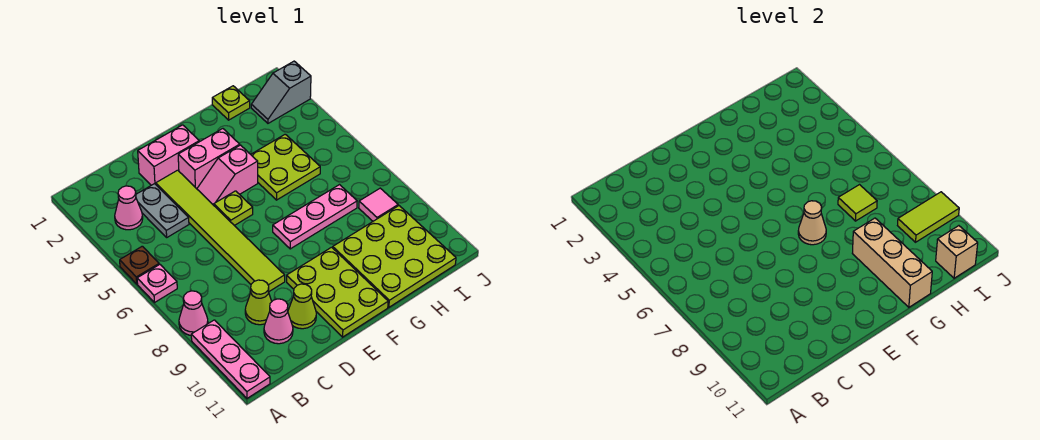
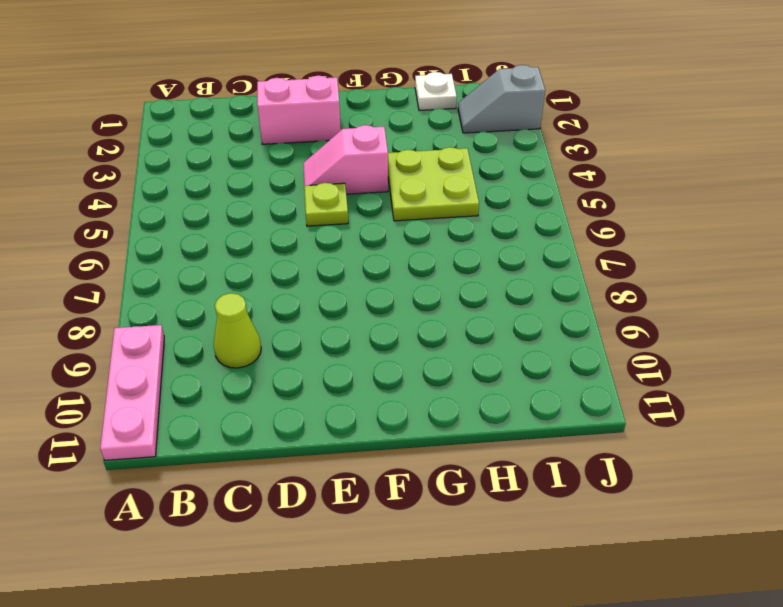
white plate H1 level 1 -> lime plate H1 level 1
none -> brown plate A5 level 1
none -> pink plate A6 level 1
none -> pink cone A8 level 1

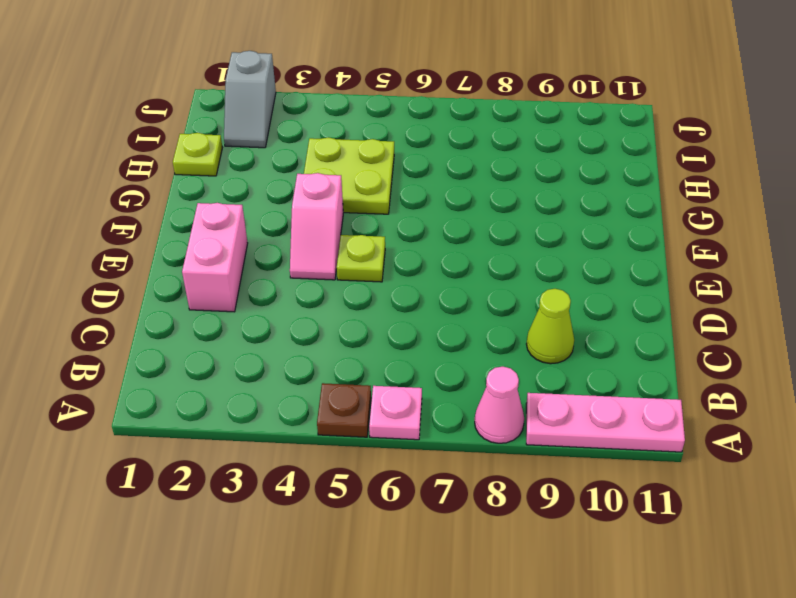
none -> pink cone B3 level 1
none -> grey plate C3:C4 level 1
none -> pink cone C10 level 1

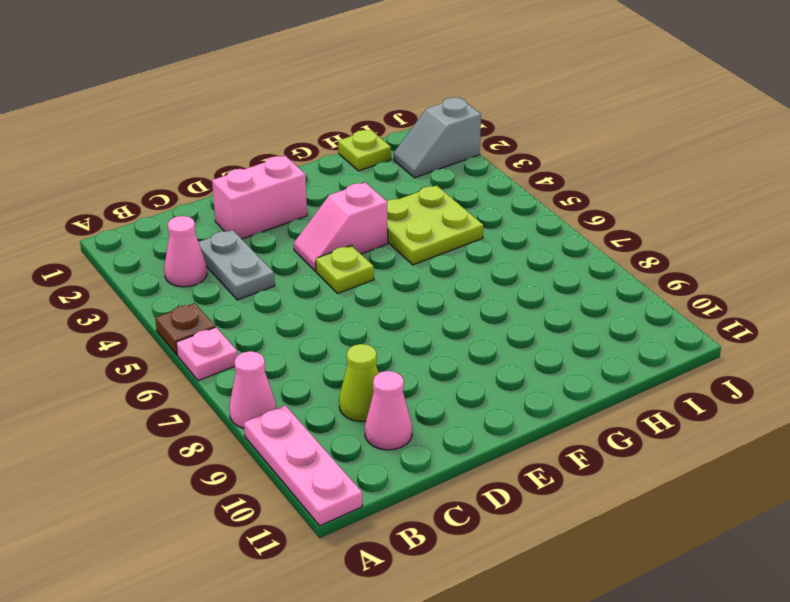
none -> lime tile D3:D8 level 1
none -> lime cone D10 level 1
none -> pink brick E3:F3 level 1

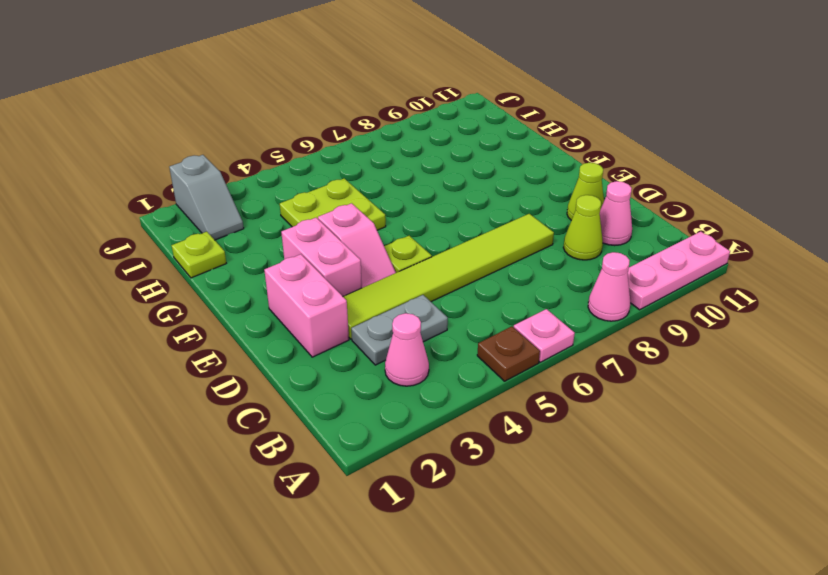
none -> lime plate E9:F11 level 1
none -> pink plate F7:H7 level 1
none -> lime plate G9:I11 level 1

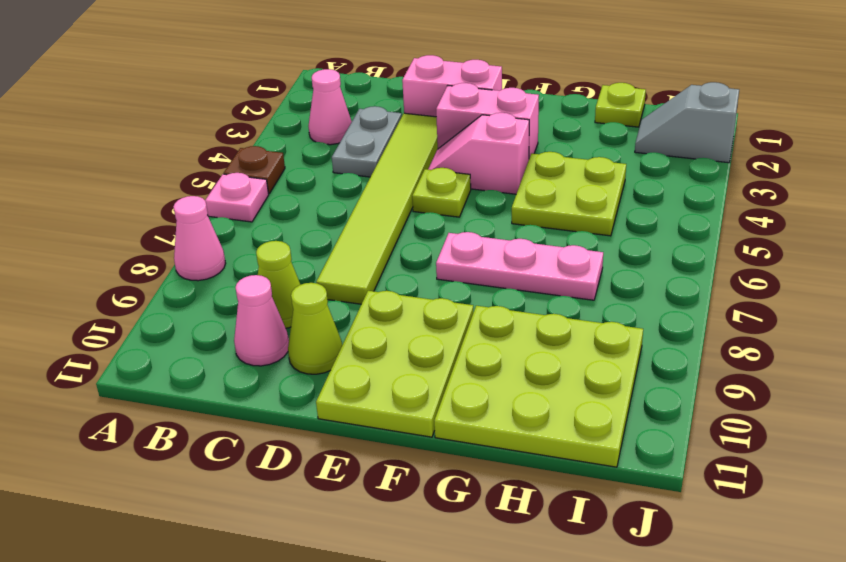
none -> pink plate A9:A11 level 1
none -> pink tile I8 level 1
none -> tan cone F7 level 2

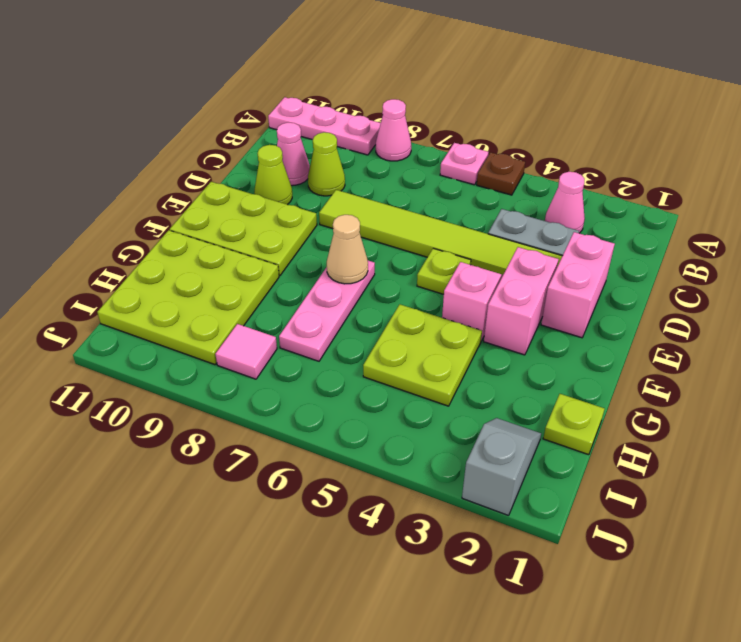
none -> tan brick G9:G11 level 2
none -> lime tile H7 level 2
none -> lime tile I9:J9 level 2

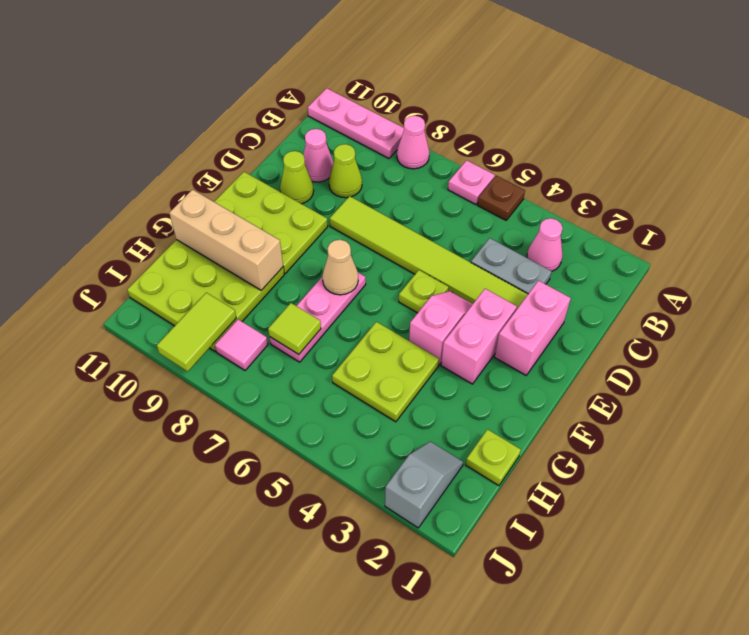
none -> tan brick I11 level 2

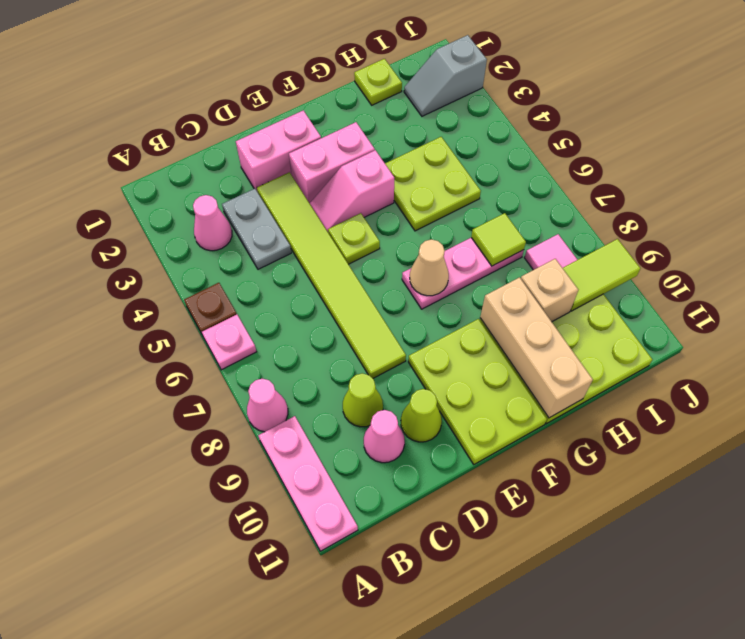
tan brick H9 level 2 -> tan brick I11 level 2

